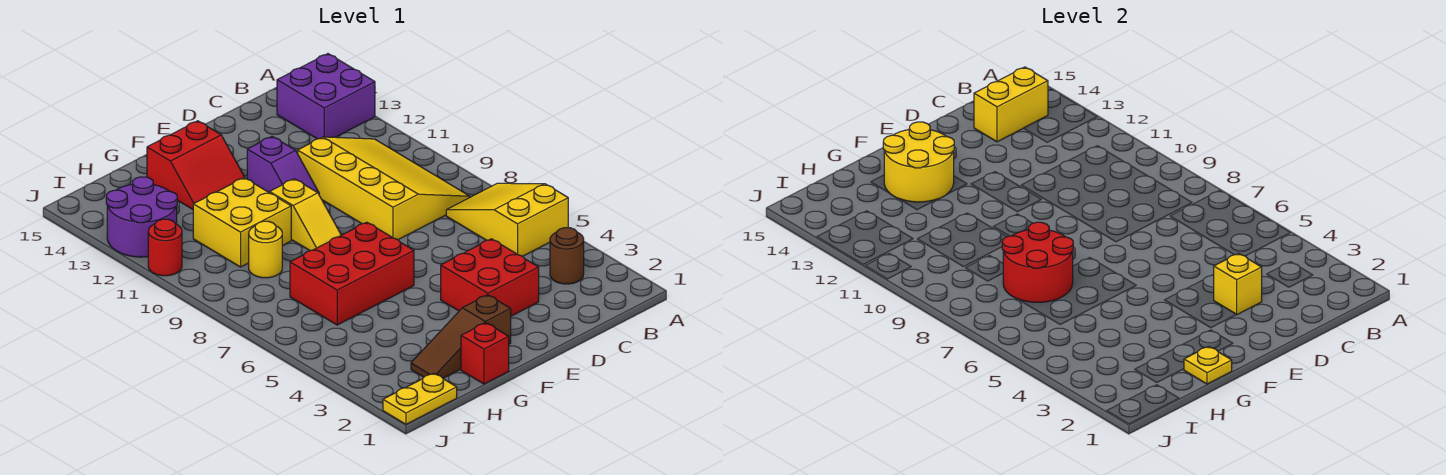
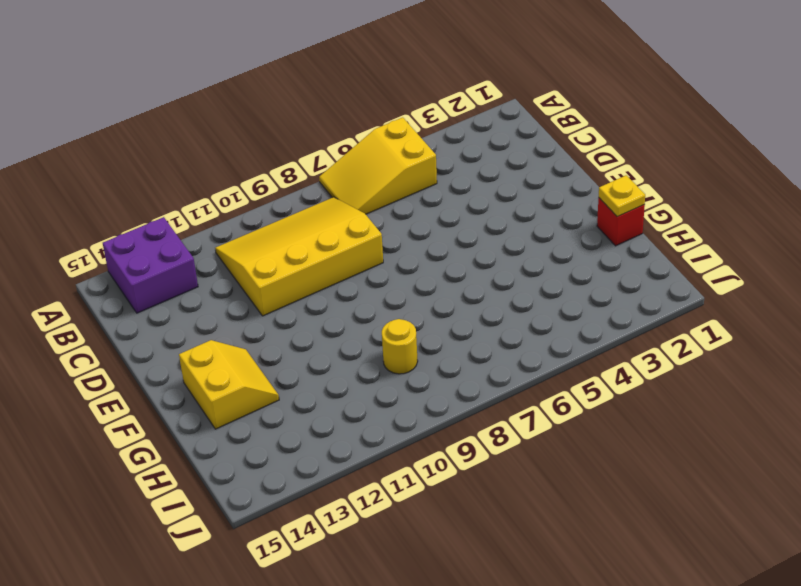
yellow slope F13:G14 level 1 top 14 -> red slope F13:G14 level 1 top 14
none -> brown round brick B3 level 1
none -> red brick D3:E4 level 1
none -> purple slope E11:E12 level 1 top 12

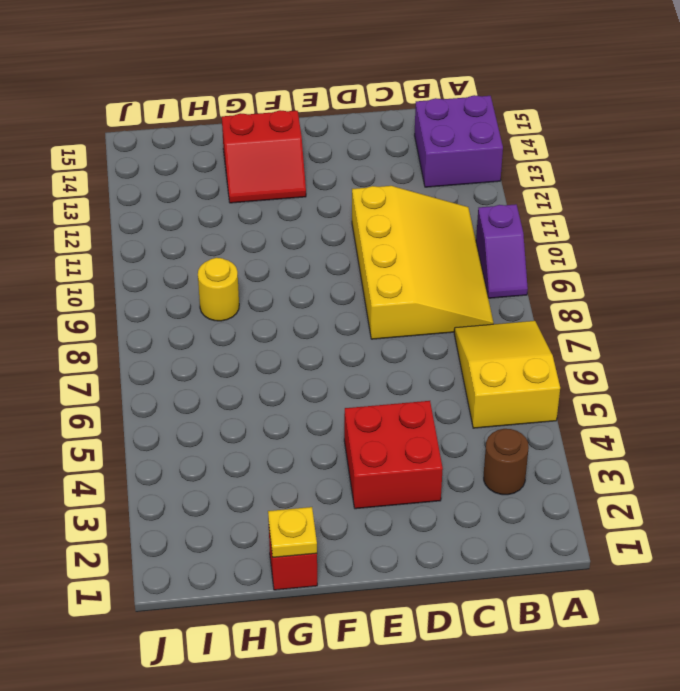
purple slope A9:A10 level 1 top 10 -> purple slope E11:E12 level 1 top 12
none -> brown slope F2:H2 level 1 top F
none -> red brick F6:H7 level 1
none -> yellow slope F9:F10 level 1 top 10

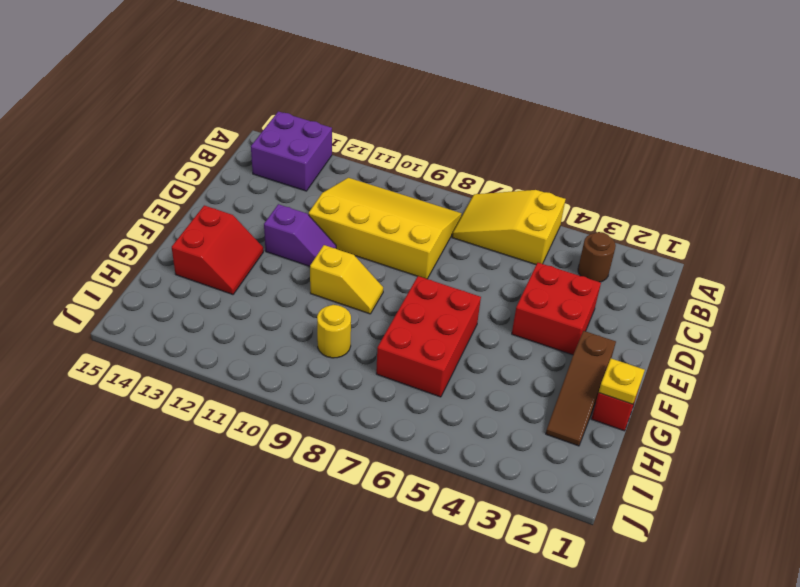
none -> yellow brick G10:H11 level 1
none -> yellow plate I1:J1 level 1
none -> purple round brick I12:J13 level 1

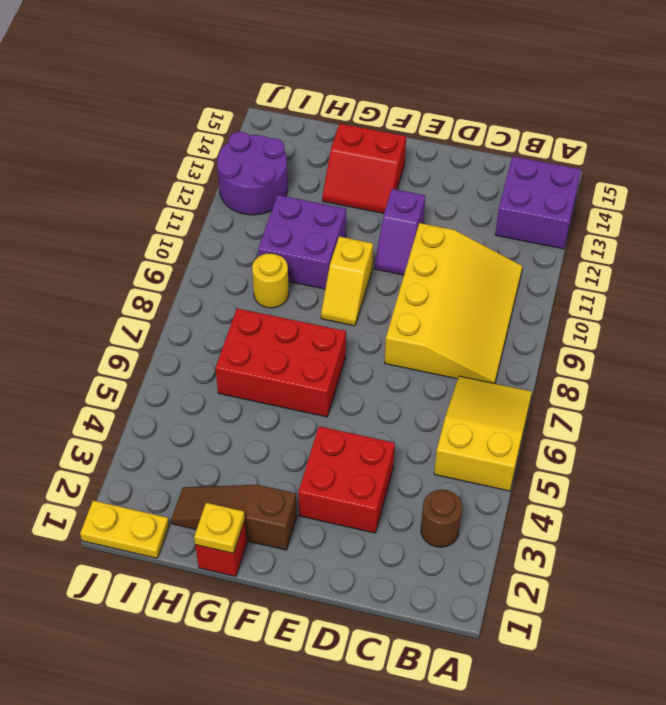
purple brick G10:H11 level 1 -> yellow brick G10:H11 level 1
none -> red round brick J11 level 1
none -> yellow brick B14:C14 level 2
none -> yellow brick D3 level 2

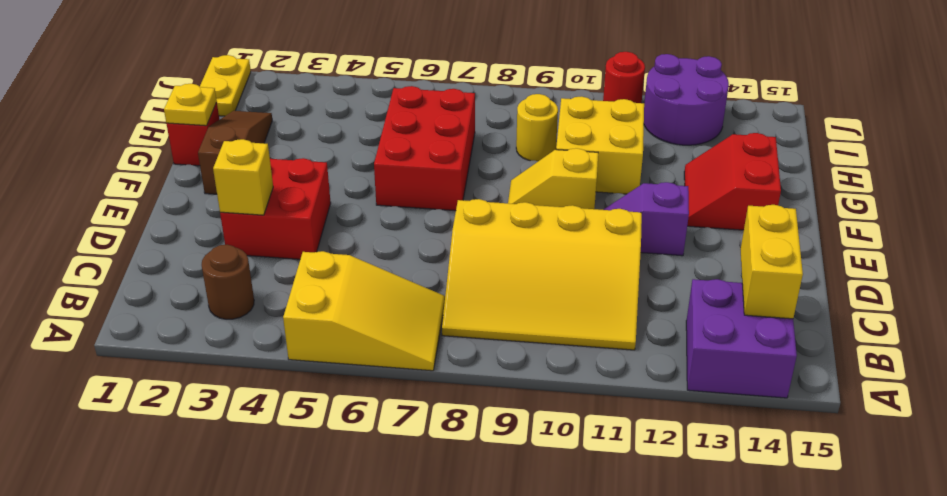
none -> yellow round brick F13:G14 level 2
none -> red round brick G7:H8 level 2

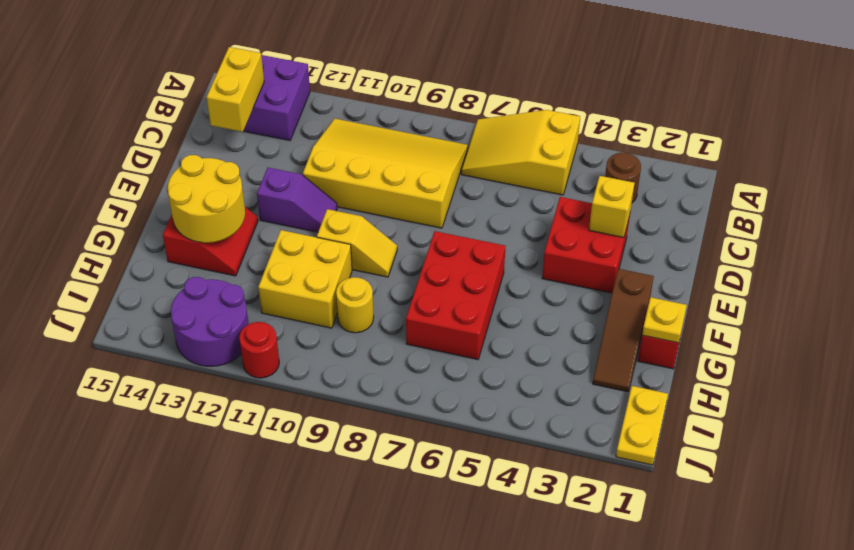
none -> red round brick G7:H8 level 2

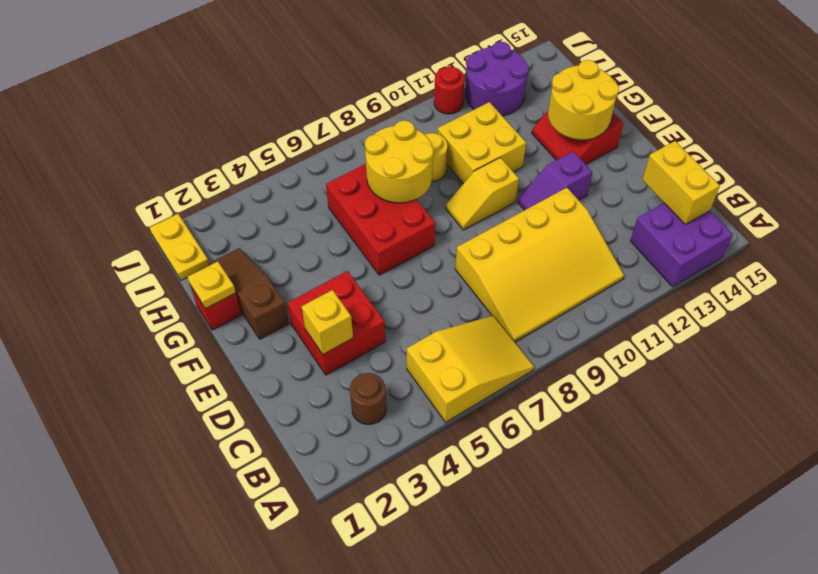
yellow round brick G7:H8 level 2 -> red round brick G7:H8 level 2

